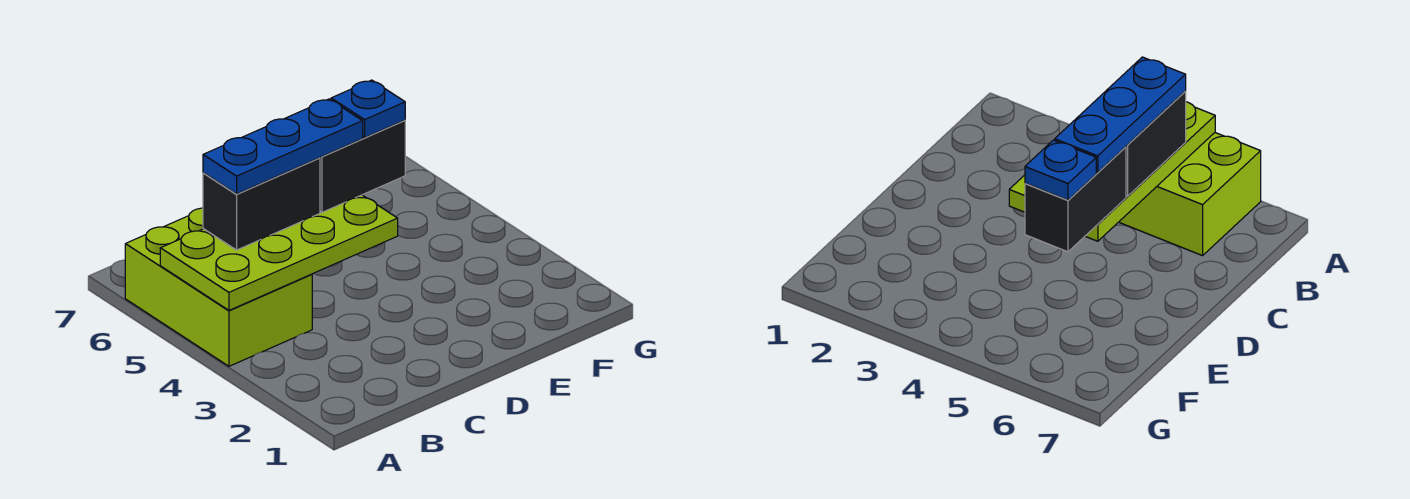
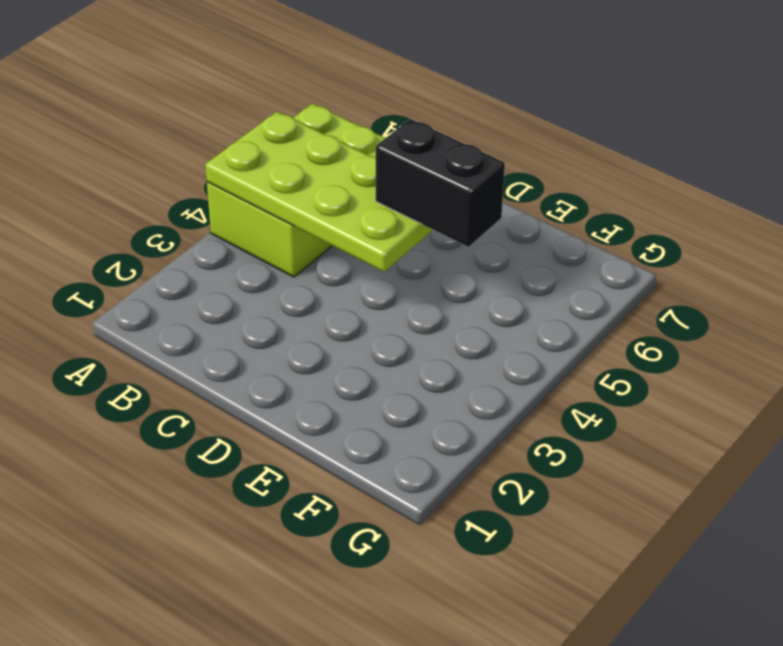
none -> black brick B5:C5 level 3
none -> blue plate B5:D5 level 4

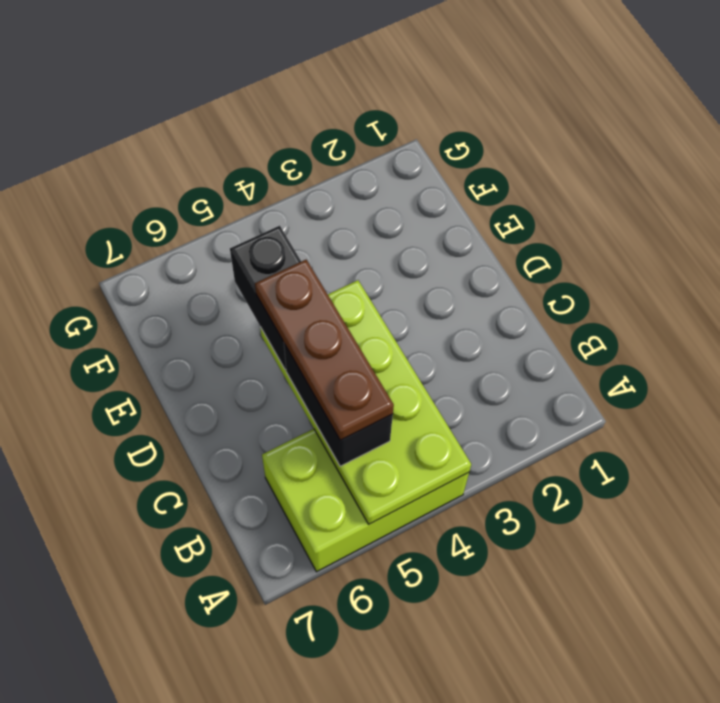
brown plate B5:D5 level 4 -> blue plate B5:D5 level 4
none -> blue plate E5 level 4

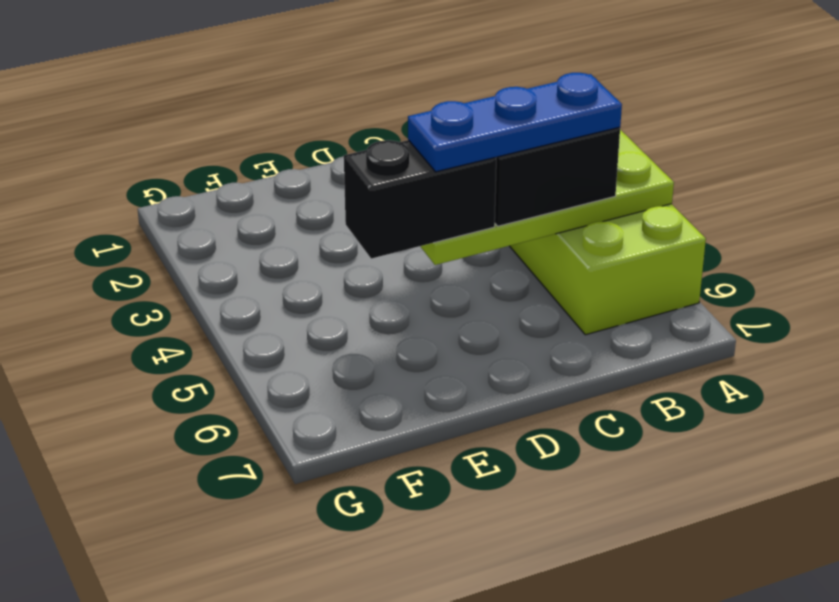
none -> blue plate E5 level 4

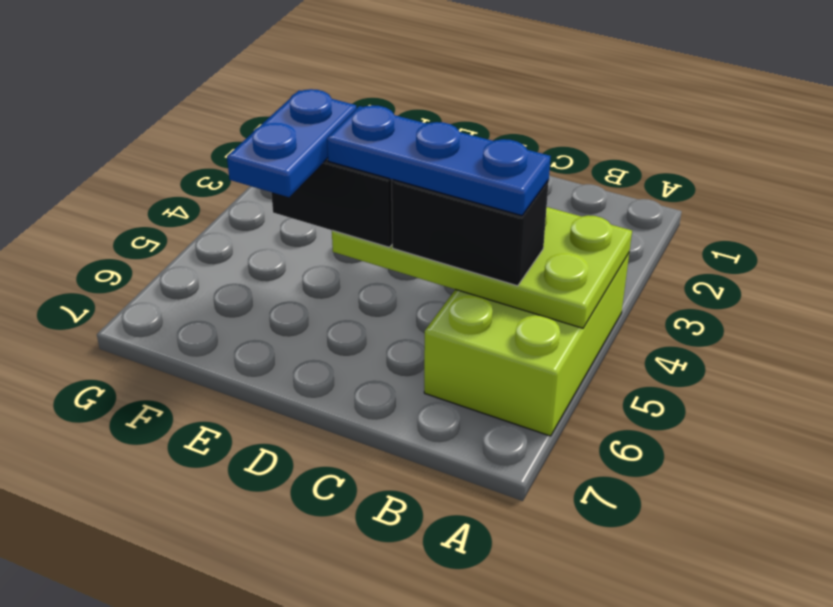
blue plate E5:E6 level 4 -> blue plate E5 level 4

